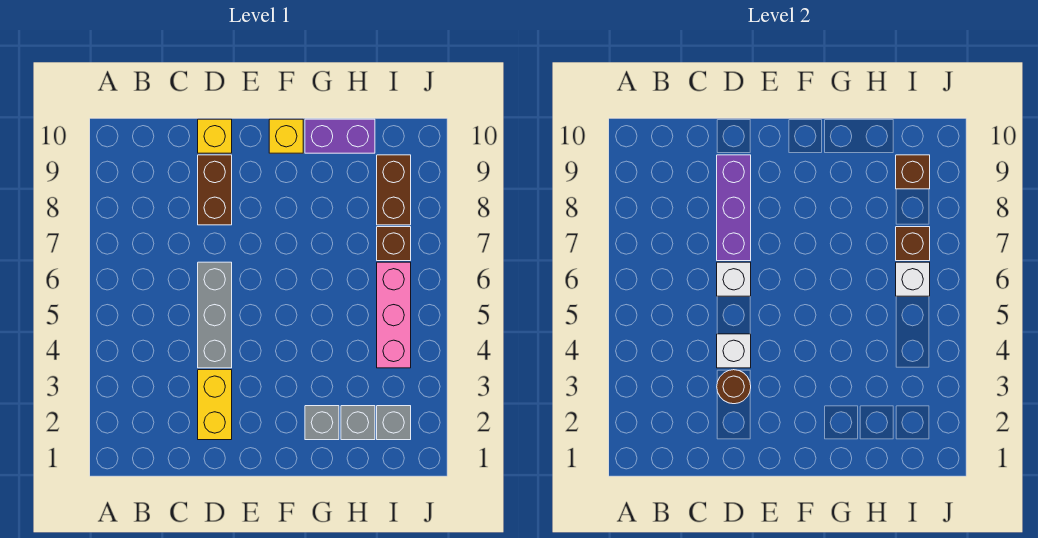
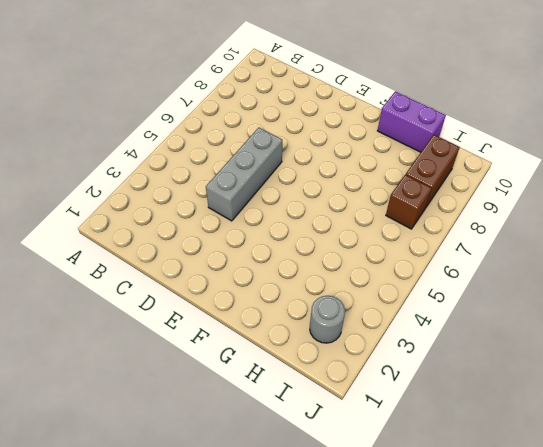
grey round brick I2 level 1 -> grey brick I2 level 1
none -> yellow brick D2:D3 level 1
none -> brown brick D8:D9 level 1
none -> yellow brick D10 level 1

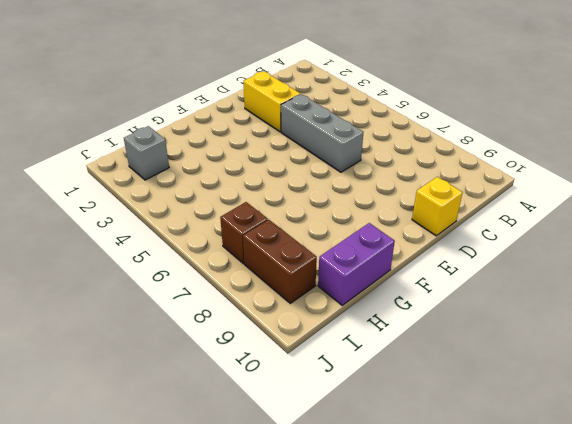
none -> brown brick D8:D9 level 1
none -> yellow brick F10 level 1
none -> grey brick G2 level 1

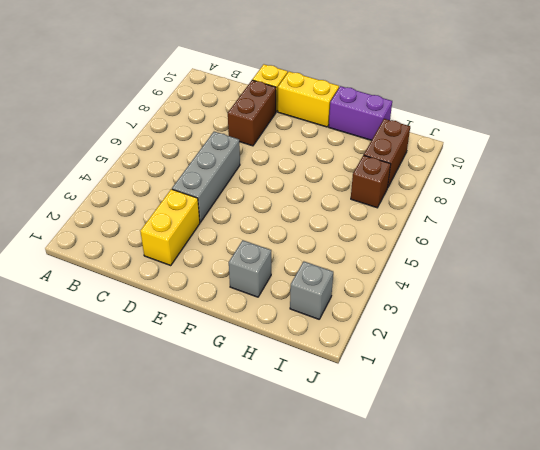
yellow brick E10:F10 level 1 -> yellow brick F10 level 1
none -> grey brick H2 level 1
none -> pink brick I4:I6 level 1
none -> brown round brick D3 level 2

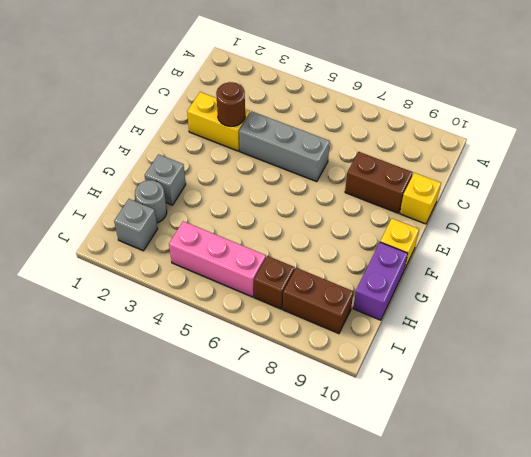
grey round brick H2 level 1 -> grey brick H2 level 1
none -> white brick D4 level 2
none -> white brick D6 level 2
none -> purple brick D7:D9 level 2

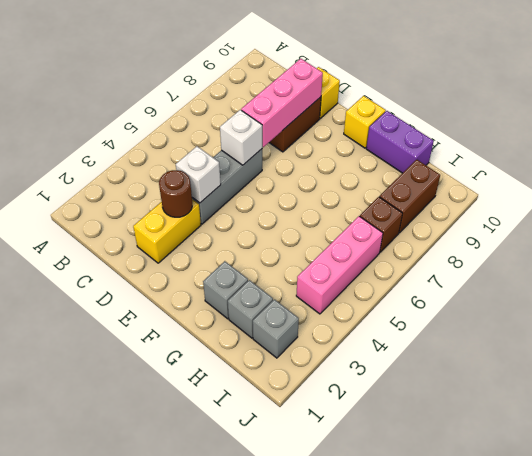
pink brick D7:D9 level 2 -> purple brick D7:D9 level 2
none -> white brick I6 level 2
none -> brown brick I7 level 2
none -> brown brick I9 level 2

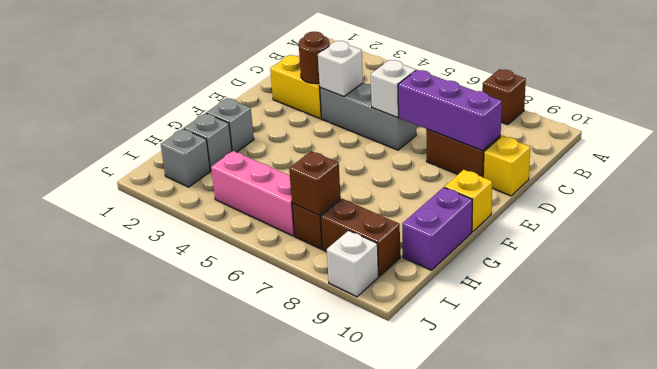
brown brick A8 level 1 -> brown brick I9 level 2
white brick J9 level 1 -> white brick I6 level 2

